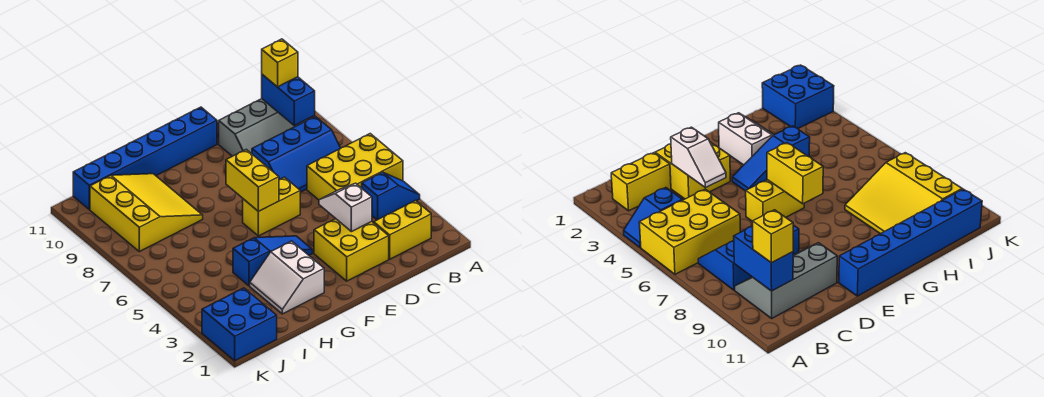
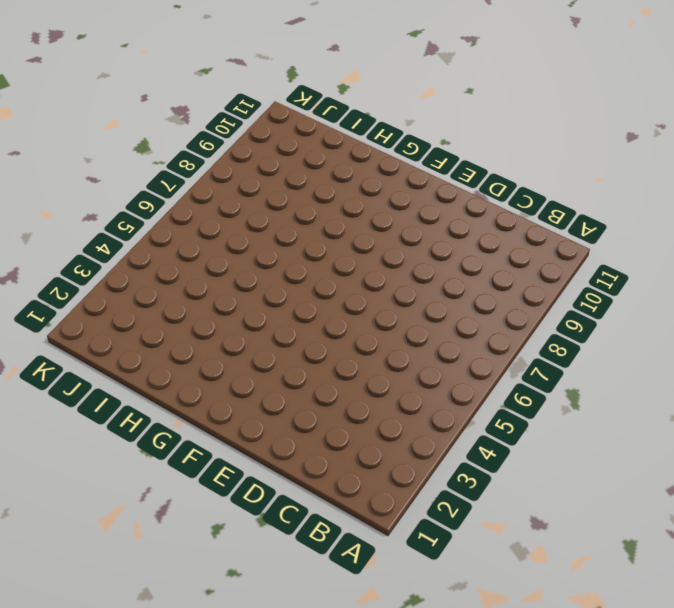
none -> blue slope A4:B4 level 1 top B
none -> yellow brick A5:C6 level 1
none -> yellow brick B2:C2 level 1

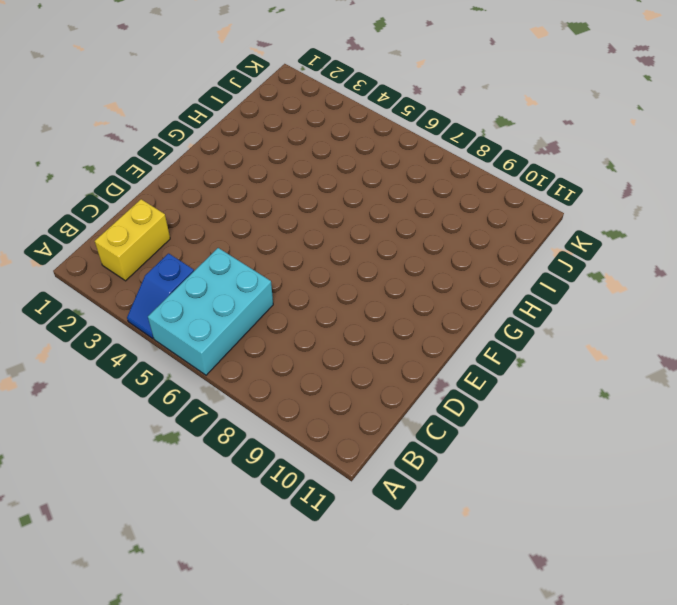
cyan brick A5:C6 level 1 -> yellow brick A5:C6 level 1
none -> blue slope B7:D8 level 1 top 8
none -> grey slope B9:D10 level 1 top 10
none -> yellow brick D2:E3 level 1

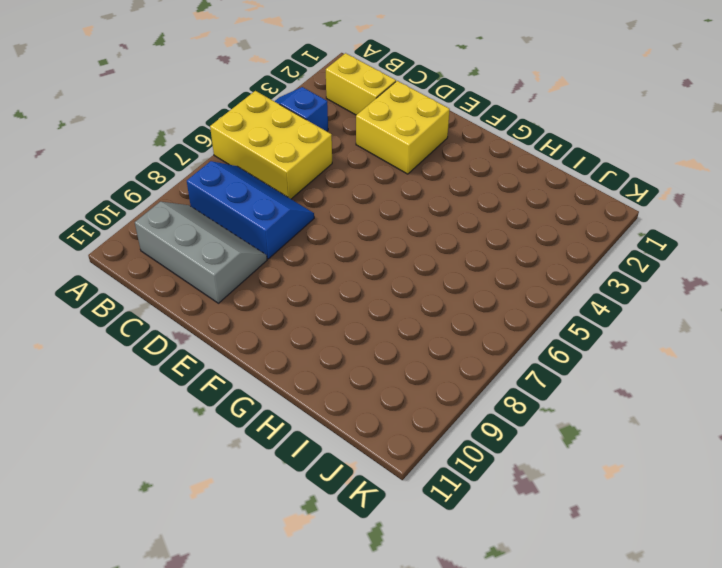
none -> yellow brick E6:F6 level 1
none -> blue brick E11:J11 level 1
none -> blue slope F4:H4 level 1 top H

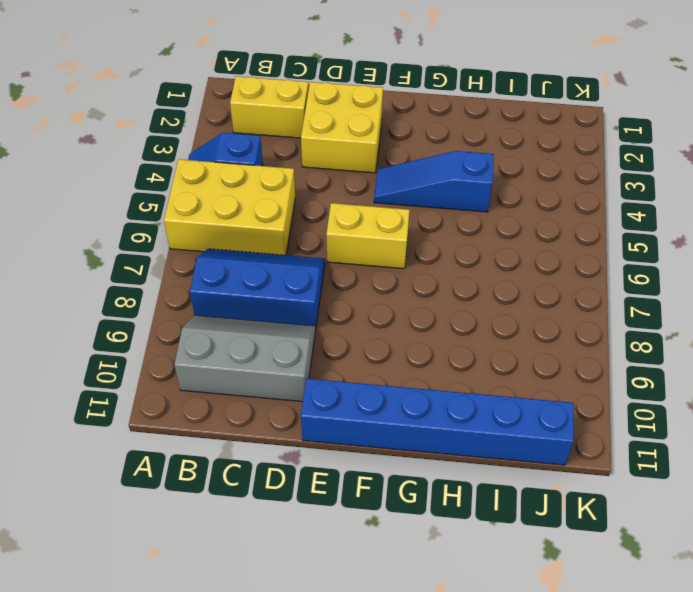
none -> white slope G2:H3 level 1 top G
none -> yellow slope H8:J10 level 1 top J
none -> blue brick J1:K2 level 1

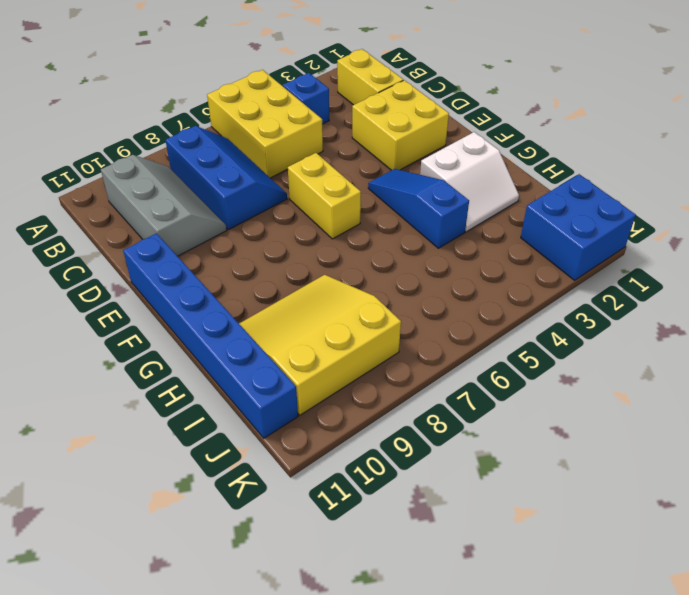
none -> blue brick B9:B10 level 2
none -> white slope D3:D4 level 2 top 3
none -> yellow brick F6:F7 level 2

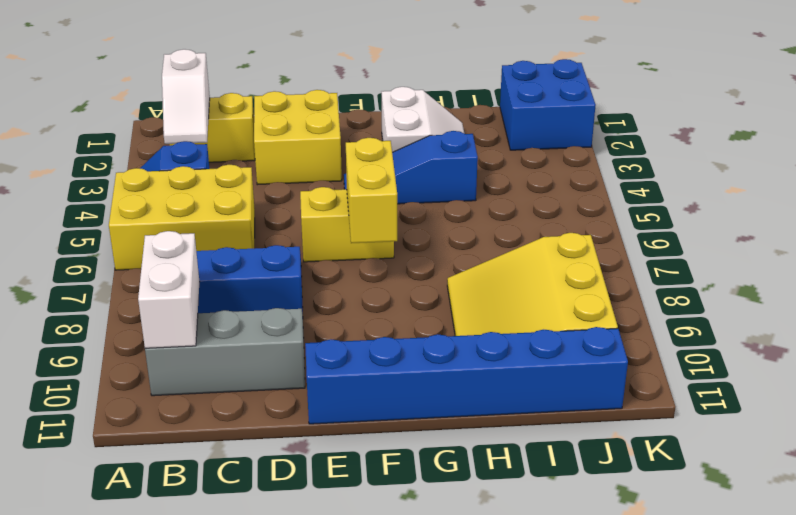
white slope B2:B3 level 2 top 2 -> white slope D3:D4 level 2 top 3
white brick B9:B10 level 2 -> blue brick B9:B10 level 2
none -> yellow brick B10 level 3

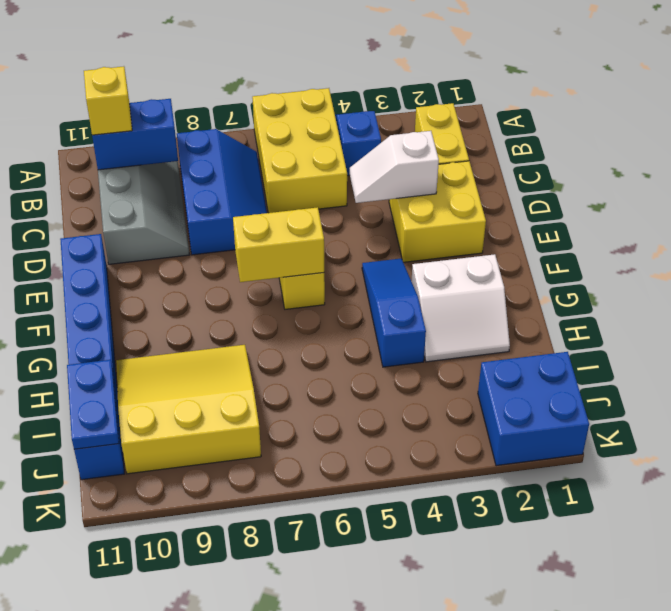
blue plate I11:J11 level 2 -> none

